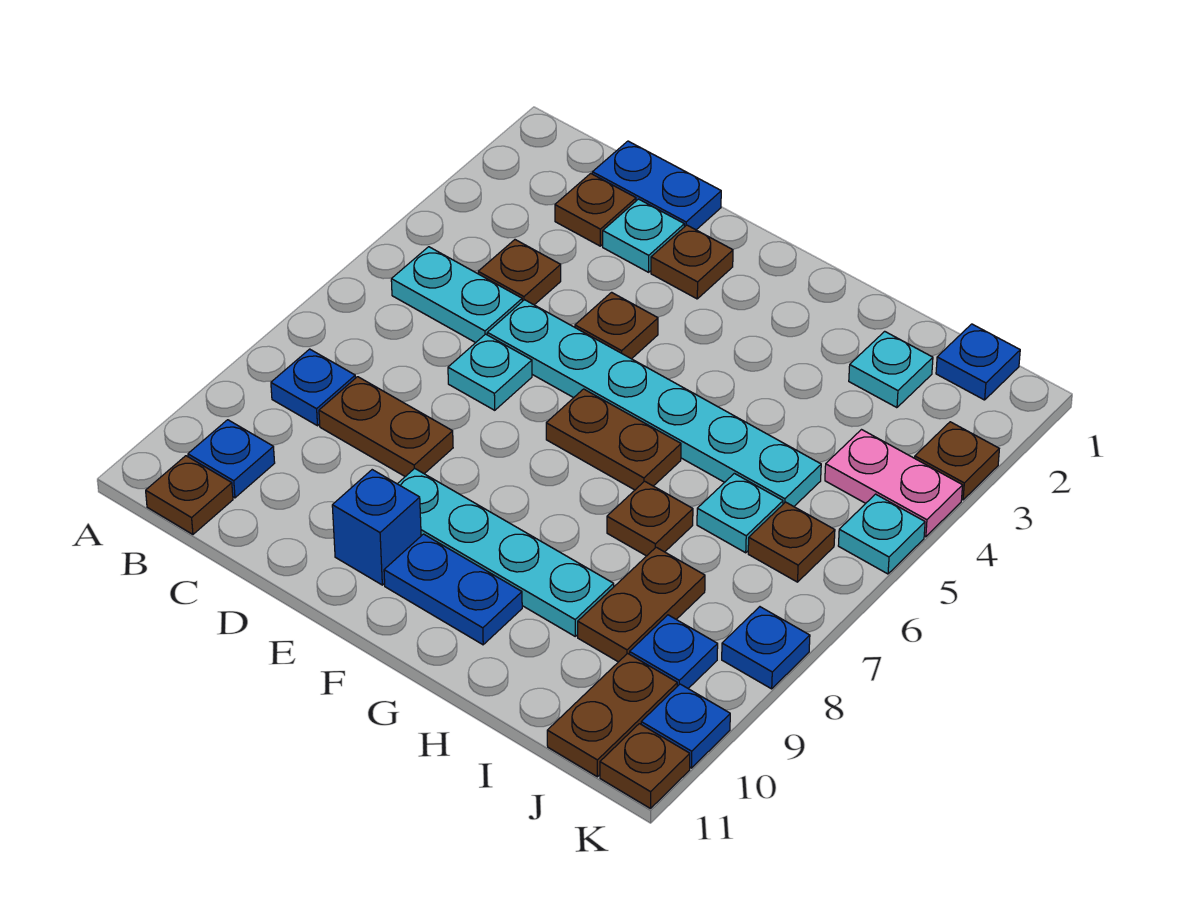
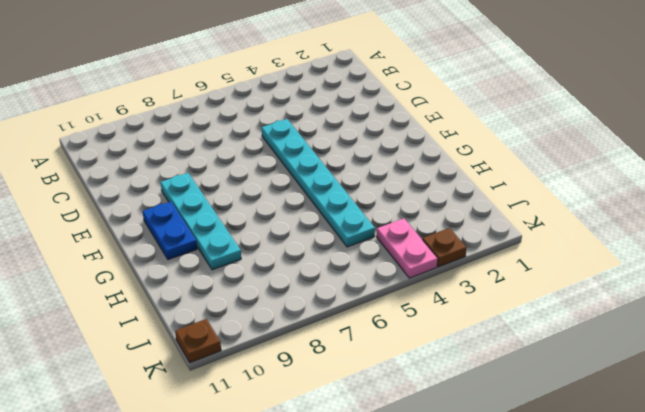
none -> cyan plate B5:C5 level 1
none -> blue plate B8 level 1
none -> blue plate B10 level 1
none -> brown plate B11 level 1

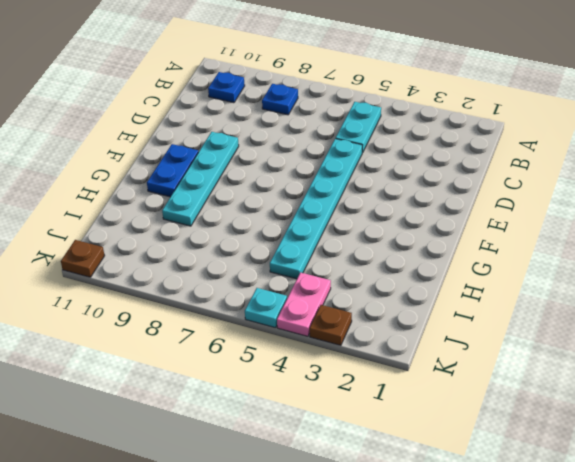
none -> brown plate B11 level 1
none -> blue plate C1:D1 level 1
none -> brown plate C2 level 1
none -> brown plate C4 level 1

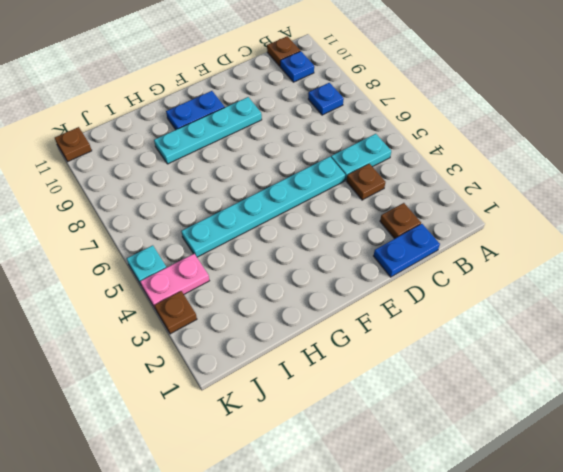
none -> brown plate C8:D8 level 1
none -> cyan plate D2 level 1
none -> cyan plate D6 level 1
none -> brown plate E2 level 1

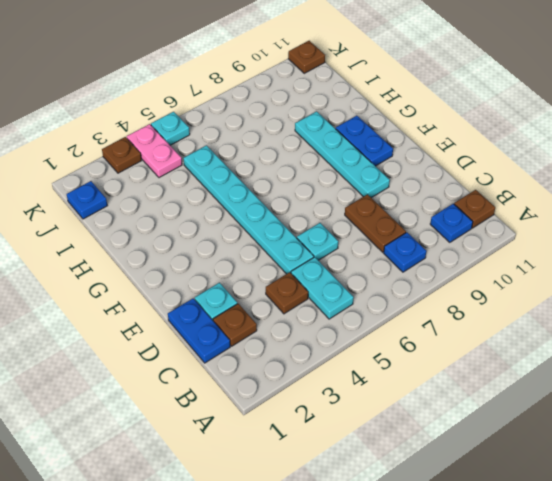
none -> brown plate E2 level 1
none -> brown plate E4 level 1
none -> blue brick E10 level 1
none -> brown plate F6:G6 level 1

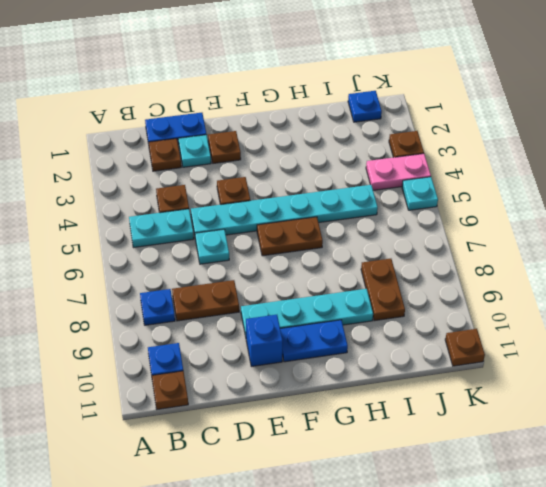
none -> brown plate H7 level 1
none -> cyan plate I2 level 1
none -> cyan plate I6 level 1
none -> brown plate J6 level 1

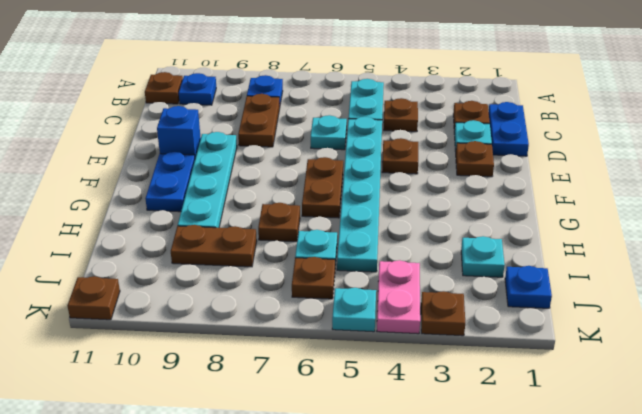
none -> blue plate J9 level 1
none -> brown plate J10:J11 level 1
none -> blue plate K8 level 1
none -> blue plate K10 level 1

